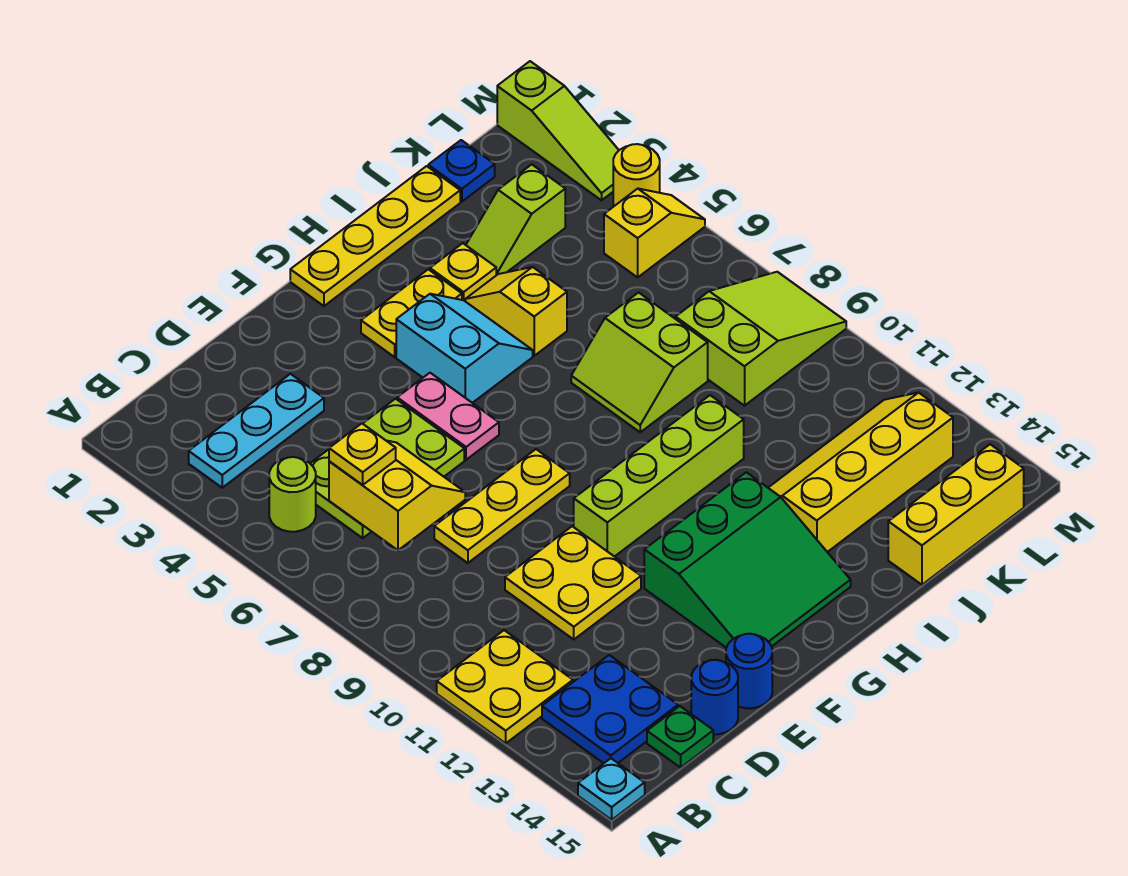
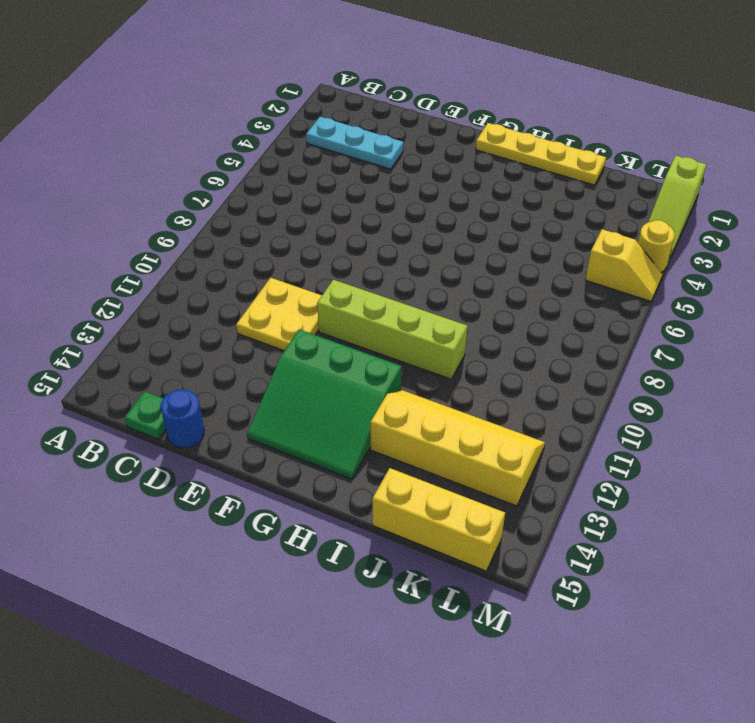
none -> yellow plate A11:B12 level 1
none -> cyan plate A15 level 1
none -> lime round brick B5 level 1
none -> blue plate B13:C14 level 1

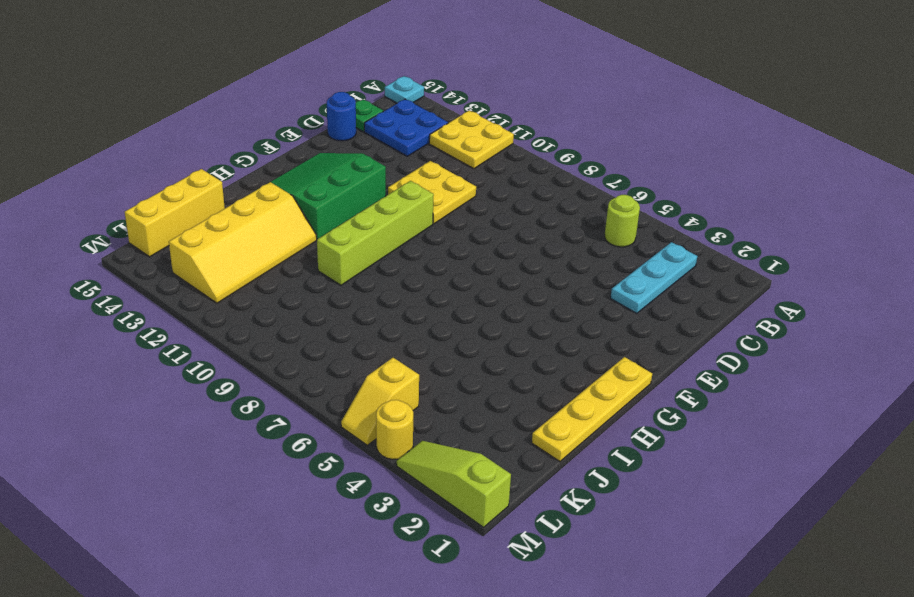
none -> lime plate C5:E6 level 1
none -> yellow plate D8:F8 level 1
none -> blue round brick E15 level 1
none -> pink plate F5:F6 level 1

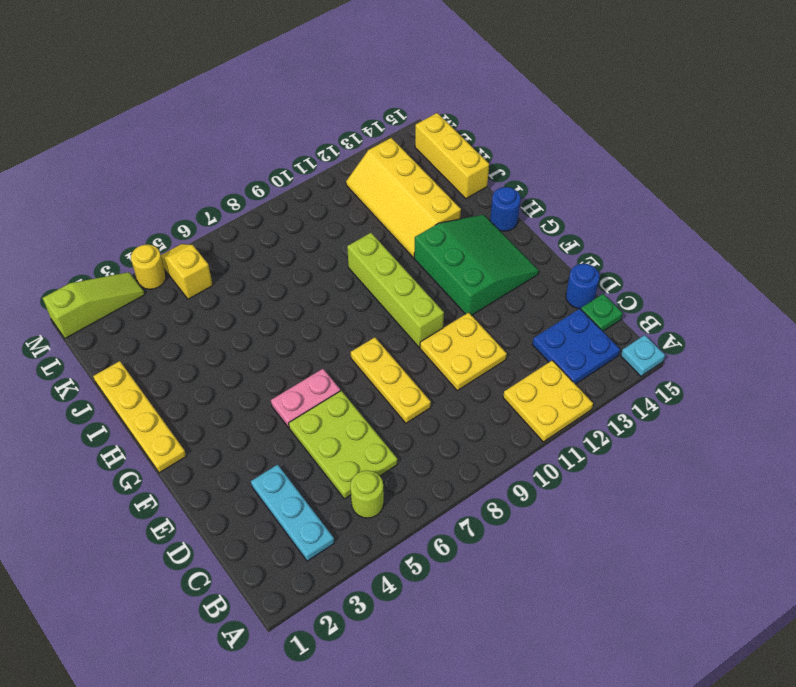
blue round brick H15 level 1 -> blue round brick E15 level 1
none -> yellow plate G3:H3 level 1
none -> cyan slope G4:H5 level 1 top G
none -> yellow plate I3 level 1
none -> yellow slope I4:I5 level 1 top 5

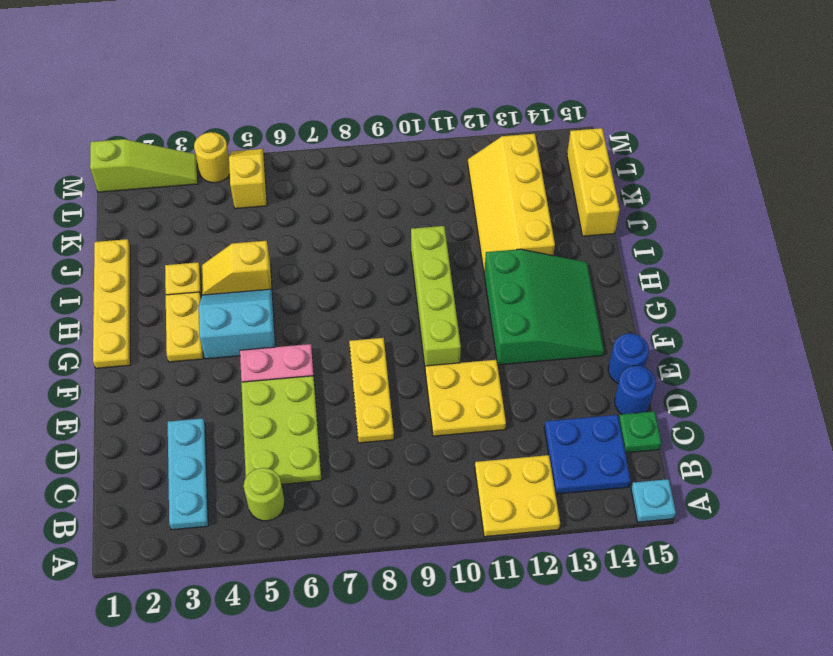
none -> lime slope I7:J8 level 1 top J
none -> lime slope J3:K3 level 1 top K
none -> blue plate K1 level 1
none -> lime slope K8:M9 level 1 top K

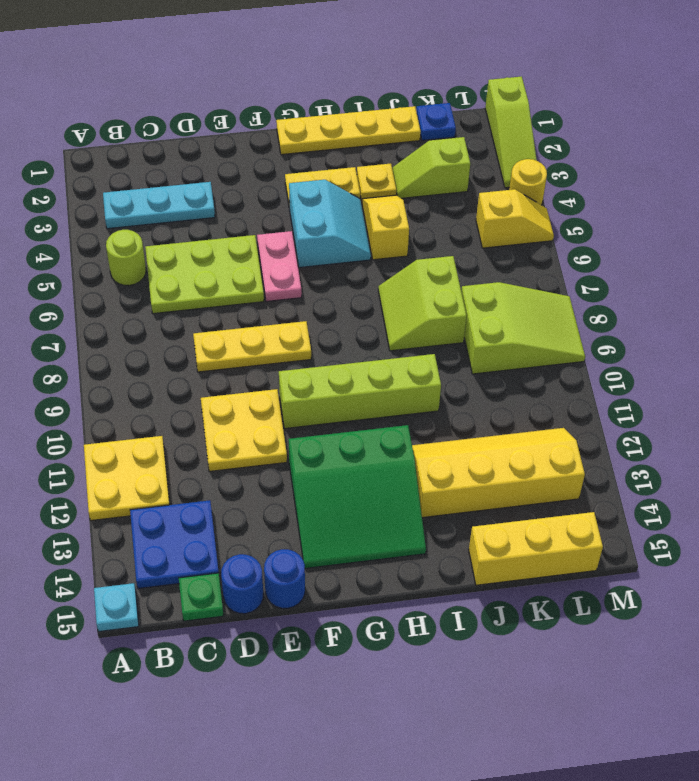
none -> yellow slope C6:D7 level 2 top C
none -> yellow plate C6 level 3

